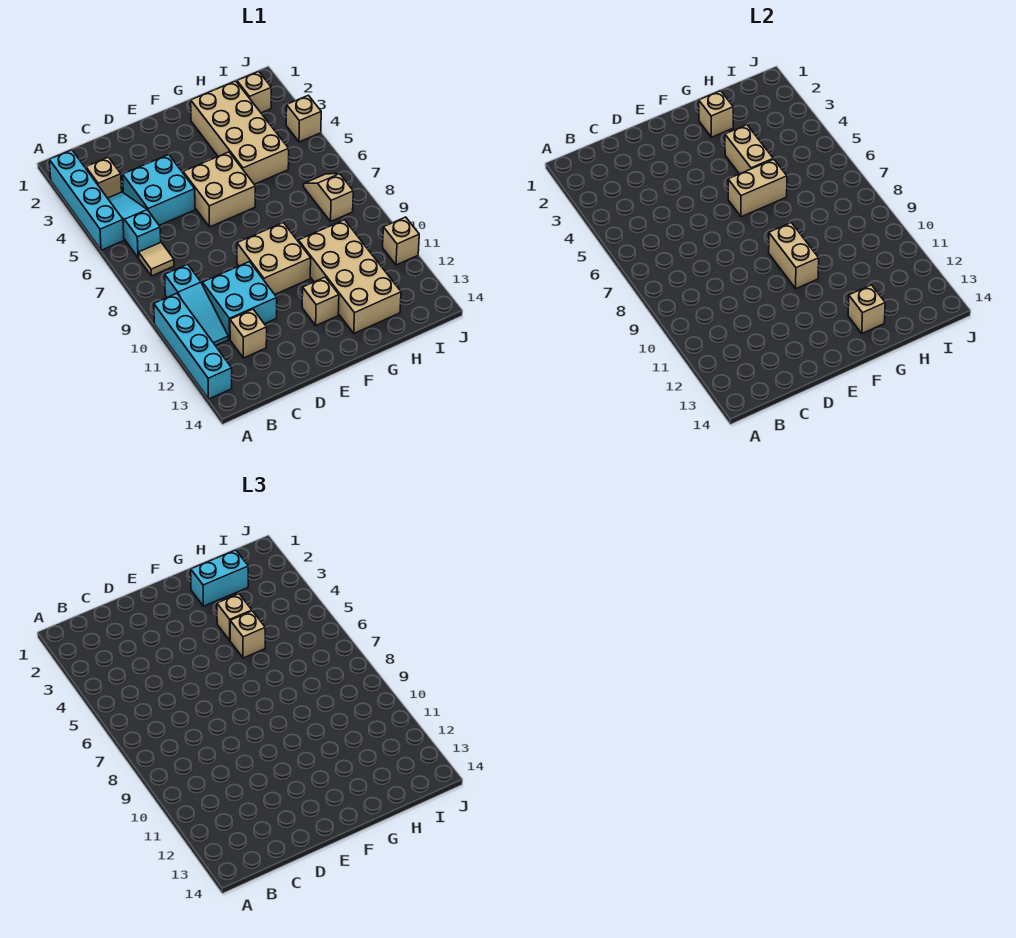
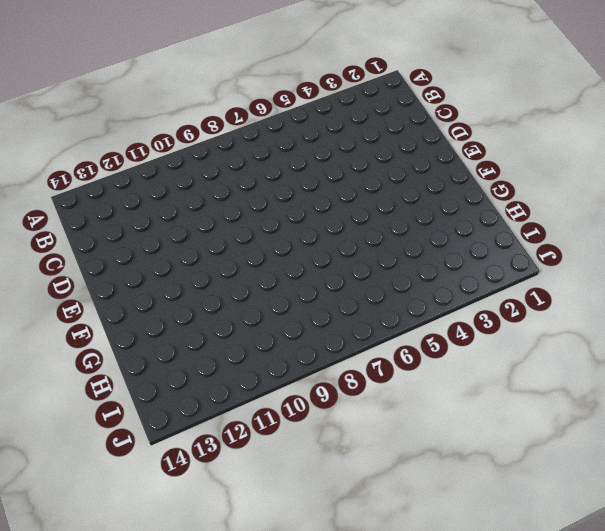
none -> cyan brick A2:A5 level 1
none -> cyan brick A10:A13 level 1
none -> tan brick B3 level 1

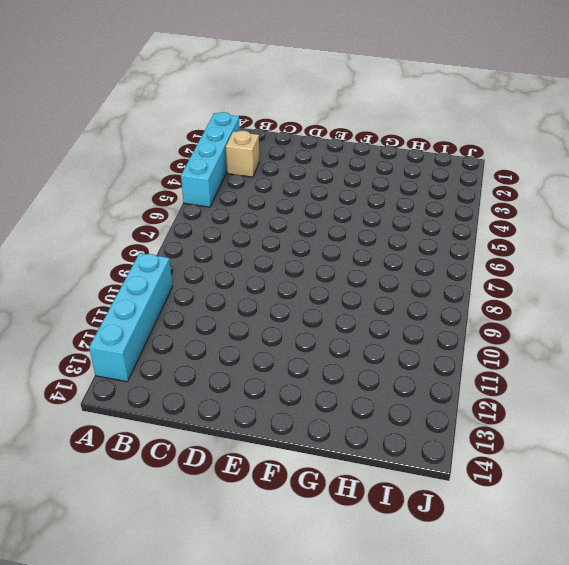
none -> cyan slope B4:B6 level 1 top 6
none -> tan tile B7 level 1
none -> cyan slope B9:B11 level 1 top 9

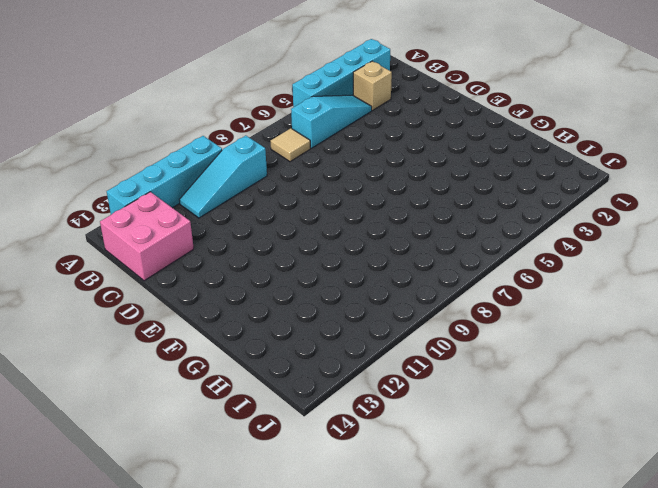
pink brick B13:C14 level 1 -> none
none -> cyan brick C4:D5 level 1
none -> cyan brick C10:D11 level 1
none -> tan brick C12 level 1

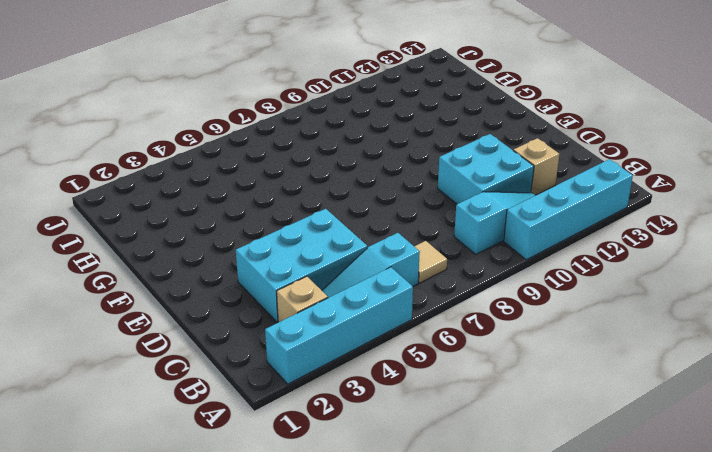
cyan brick C3:D5 level 1 -> cyan brick C4:D5 level 1
none -> tan brick E5:F6 level 1
none -> tan brick E9:F10 level 1
none -> tan brick F12 level 1

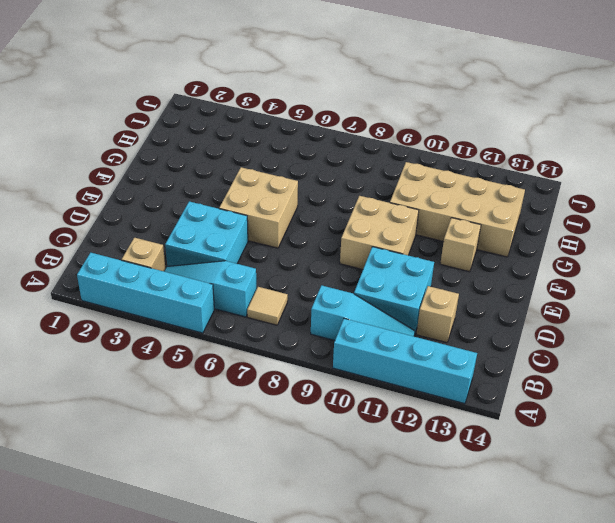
none -> tan brick G2:H5 level 1
none -> tan brick I2 level 1
none -> tan slope I7:I8 level 1 top 8

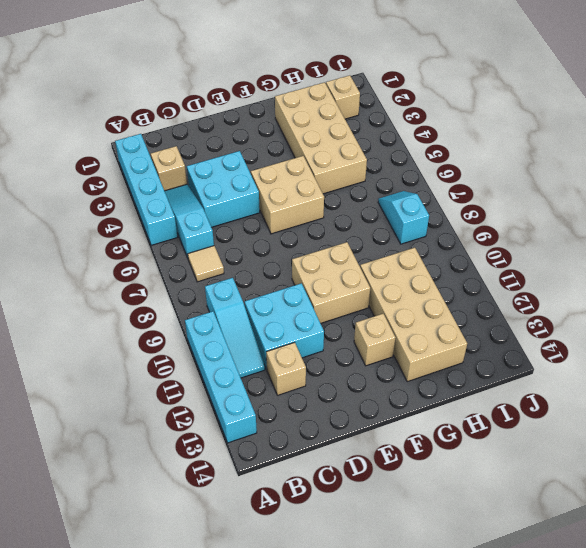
cyan slope I7:I8 level 1 top 8 -> tan slope I7:I8 level 1 top 8
none -> tan brick J4 level 1
none -> tan brick J11 level 1
none -> tan brick F6:G6 level 2

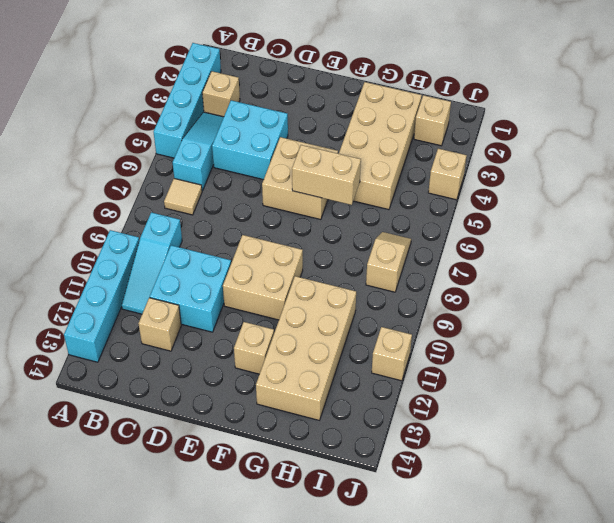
none -> tan brick F9:F10 level 2
none -> tan brick G2 level 2
none -> tan brick G4:G5 level 2

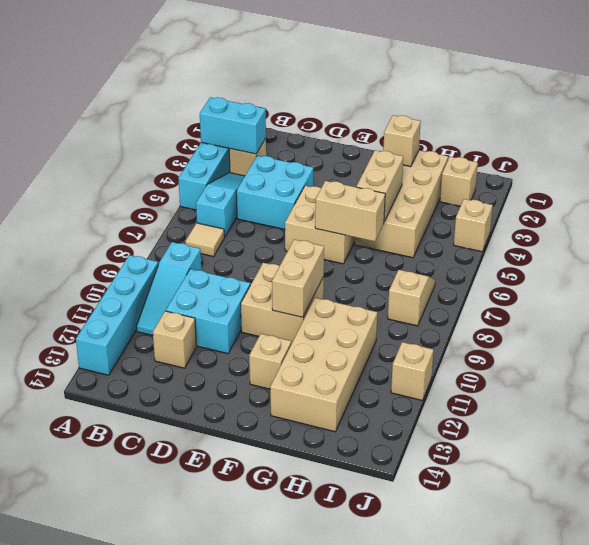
cyan brick A3:B3 level 2 -> cyan brick G2:H2 level 3
none -> tan brick G13 level 2
none -> tan brick G4 level 3
none -> tan brick G5 level 3

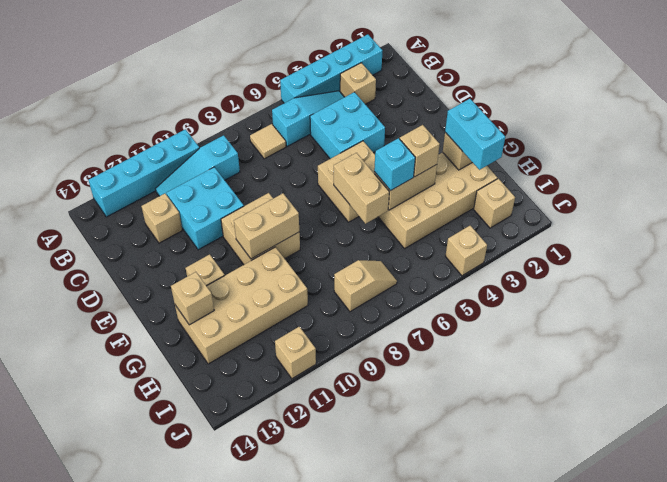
cyan brick G5 level 3 -> tan brick G5 level 3

